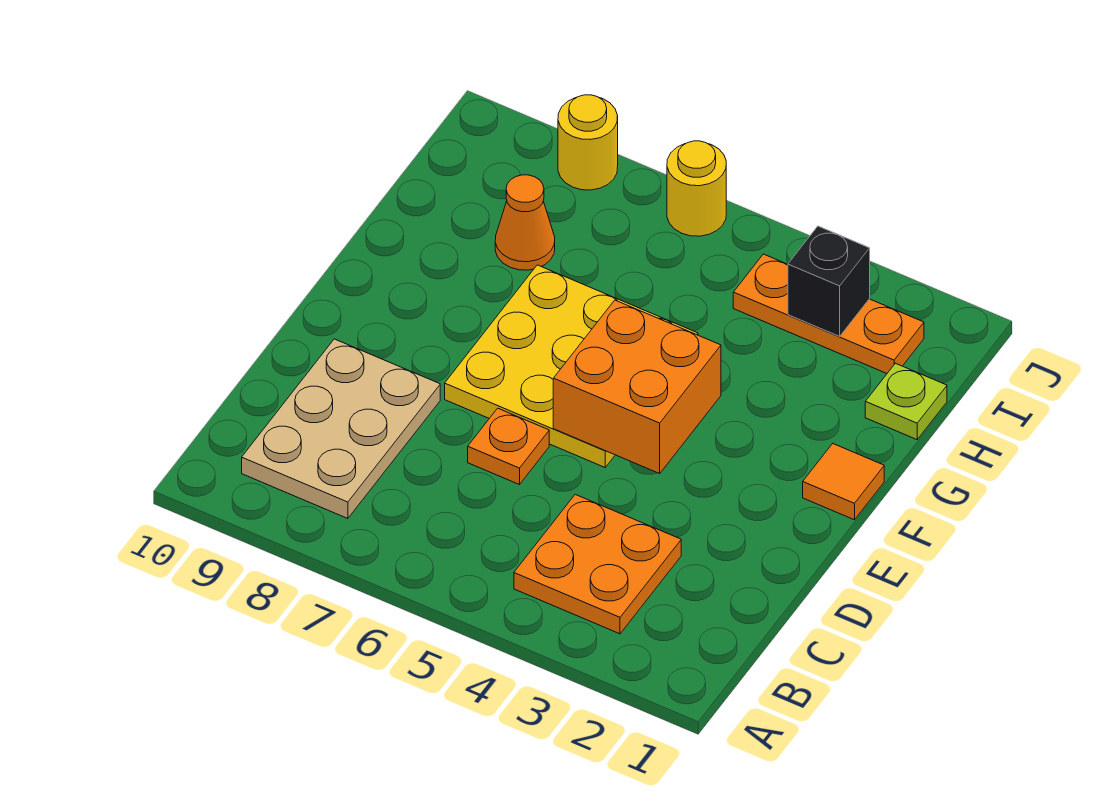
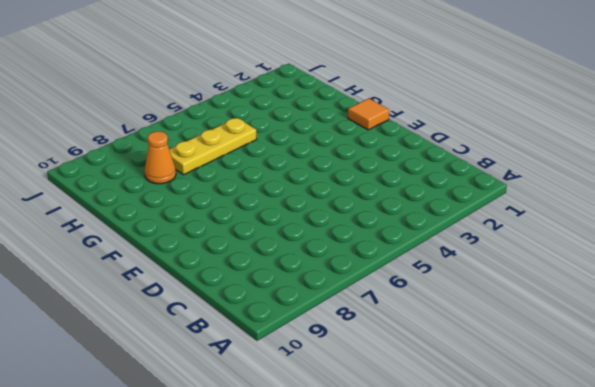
yellow plate H5:H7 level 1 -> none
none -> orange plate B3:C4 level 1
none -> tan plate B8:D9 level 1
none -> orange plate D6 level 1

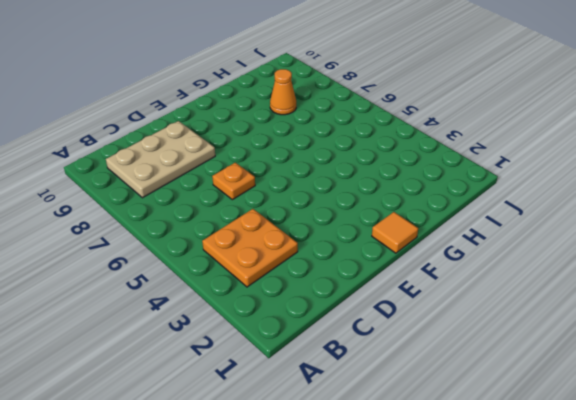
none -> yellow plate E5:G7 level 1
none -> lime plate H1 level 1
none -> orange plate I2:I4 level 1

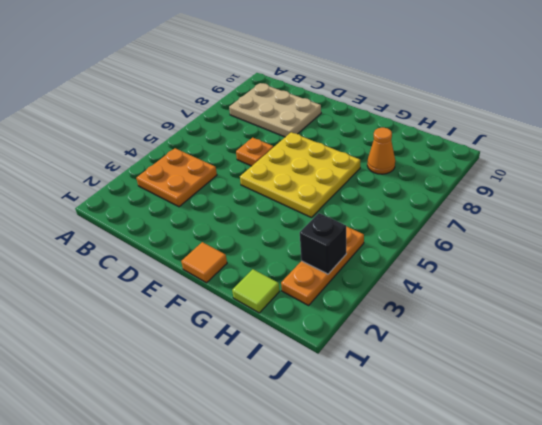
lime tile H1 level 1 -> lime plate H1 level 1
none -> yellow round brick J6 level 1
none -> yellow round brick J8 level 1
none -> orange brick E4:F5 level 2

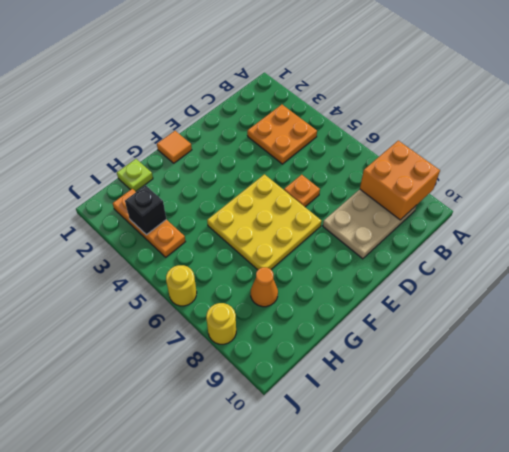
orange brick A8:B9 level 2 -> orange brick E4:F5 level 2

